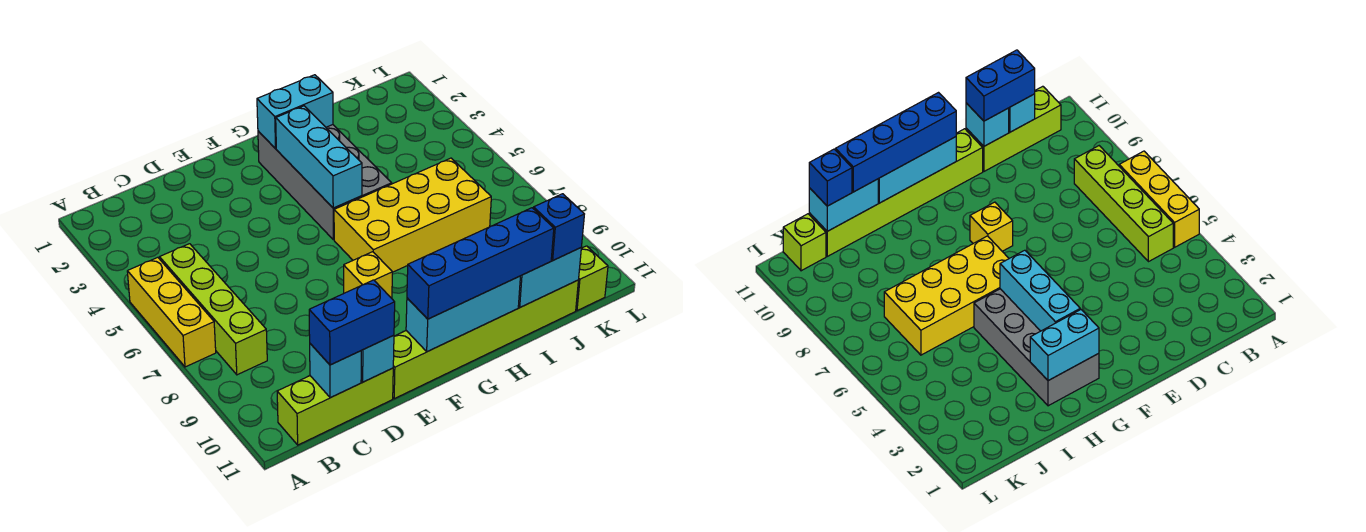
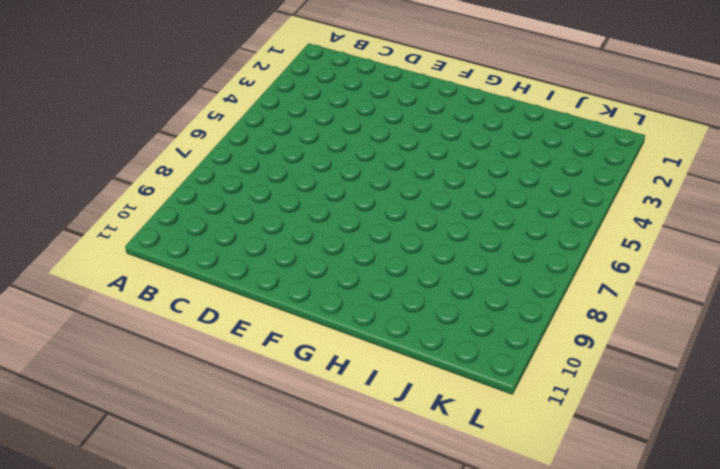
none -> yellow brick A5:A7 level 1
none -> lime brick B5:B8 level 1
none -> lime brick B11:D11 level 1

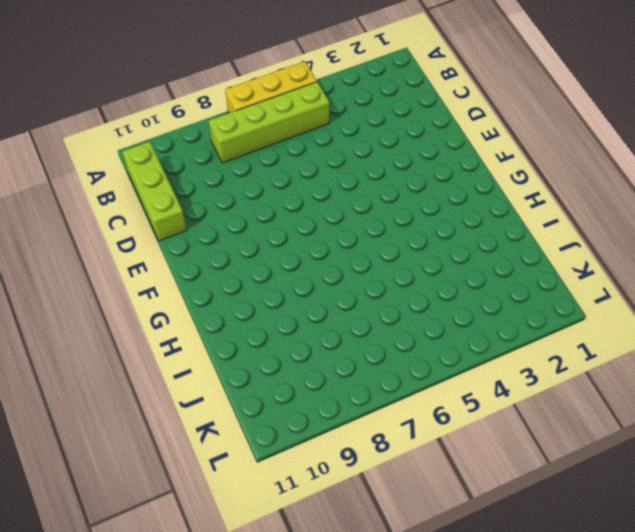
none -> lime brick E11:J11 level 1
none -> yellow brick F8 level 1
none -> grey brick G2:H5 level 1

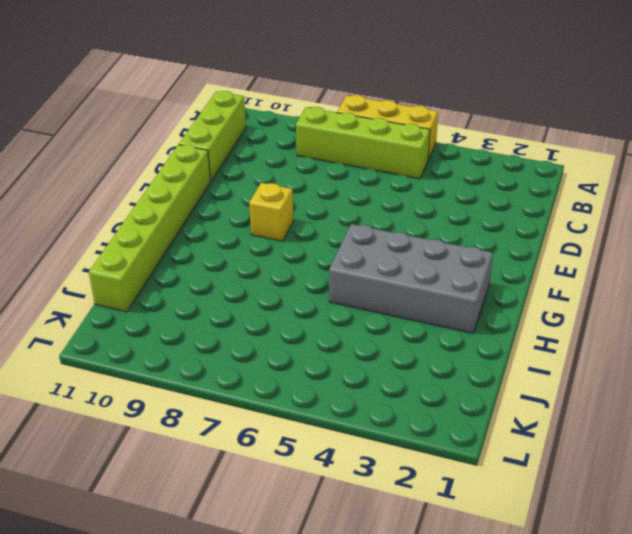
none -> yellow brick G6:J7 level 1
none -> lime brick K11 level 1
none -> cyan brick C11 level 2

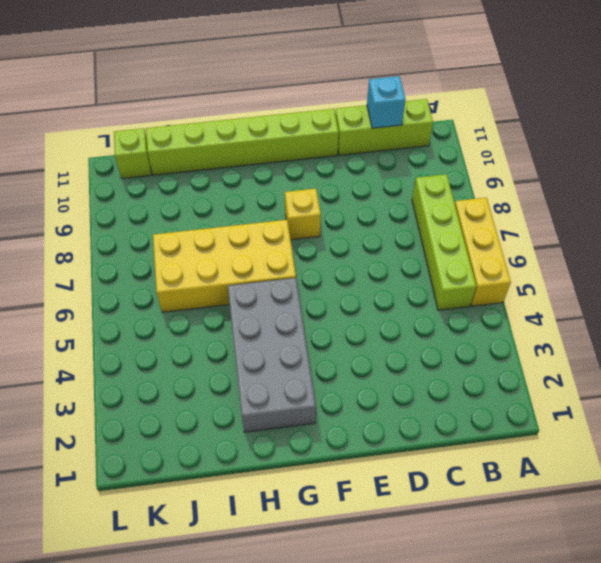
none -> cyan brick D11 level 2
none -> cyan brick F11:H11 level 2
none -> cyan brick G2:H2 level 2

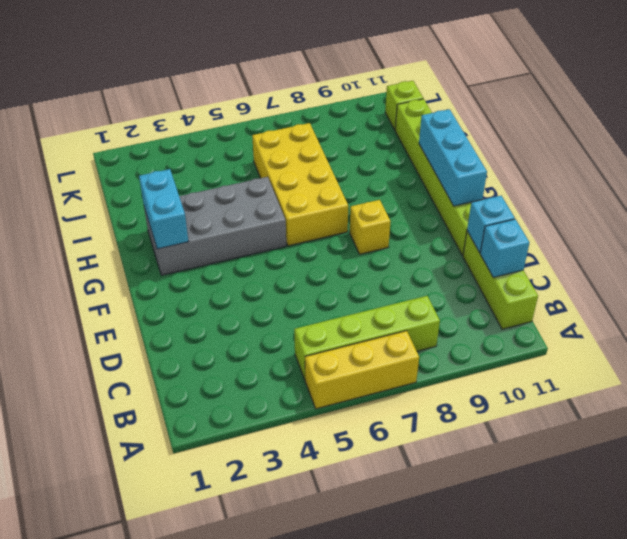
none -> cyan brick G3:G5 level 2
none -> cyan brick I11:J11 level 2
none -> blue brick C11:D11 level 3

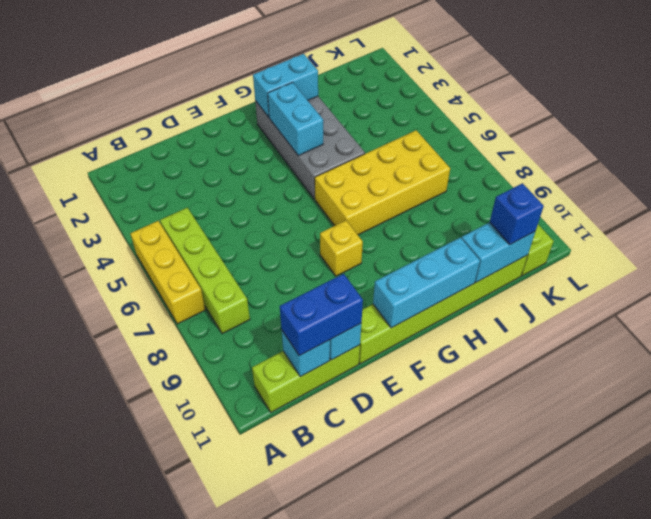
cyan brick G3:G4 level 2 -> cyan brick G3:G5 level 2
none -> blue brick F11:I11 level 3

